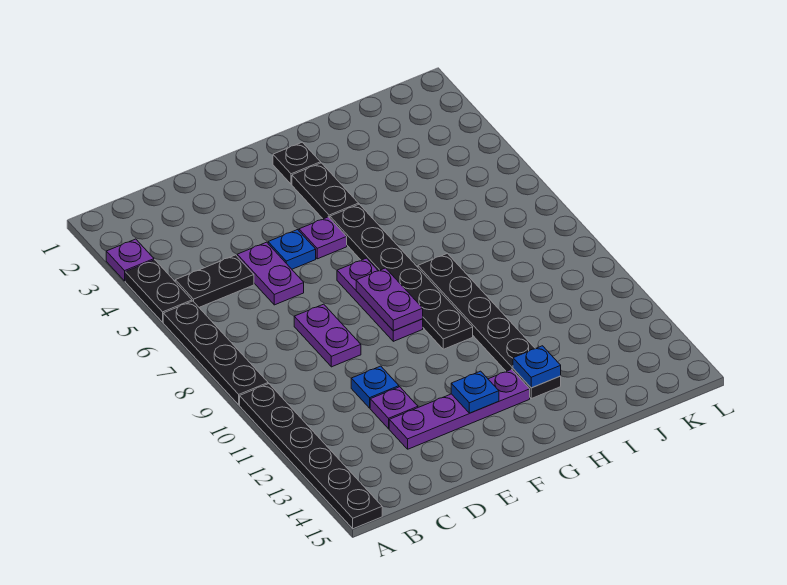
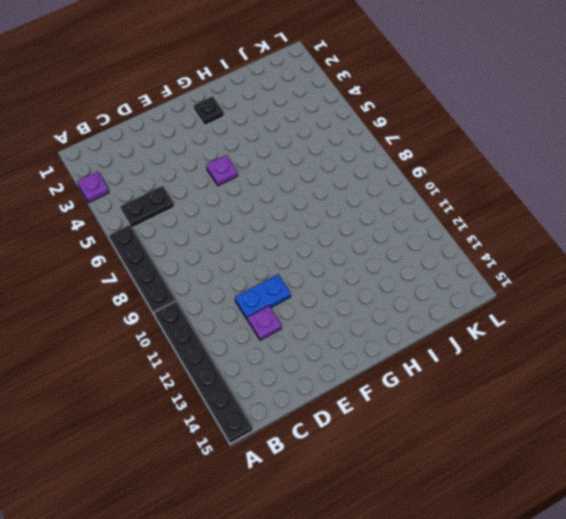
blue plate D11:E11 level 1 -> blue plate D11 level 1
none -> black plate A4:A5 level 1
none -> purple plate D5:D6 level 1
none -> purple plate D8:D9 level 1

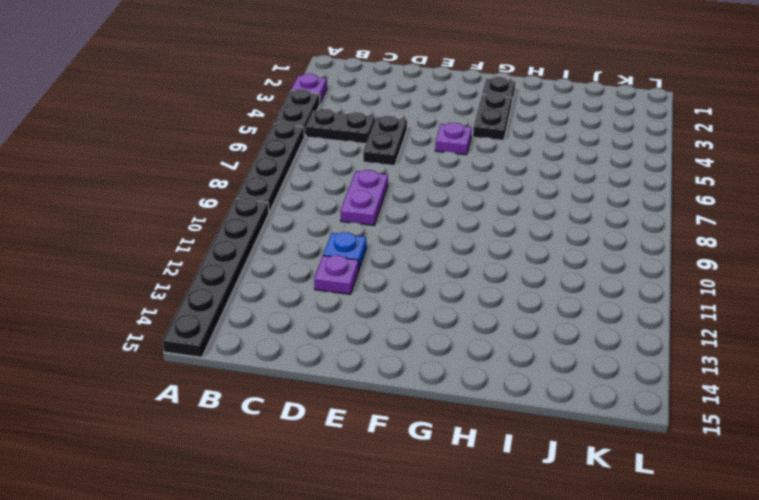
black plate D5:D6 level 1 -> purple plate D5:D6 level 1
none -> purple plate D13:G13 level 1
none -> blue plate E5 level 1
none -> purple plate F7:F9 level 1

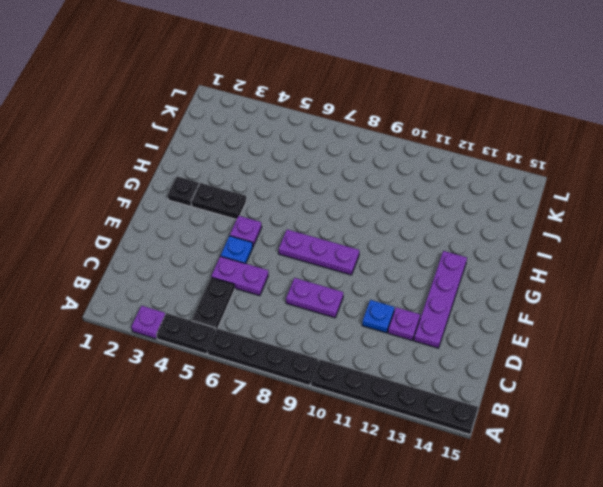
none -> black plate G5:G10 level 1
none -> black plate H8:H13 level 1
none -> purple plate F8:F9 level 2

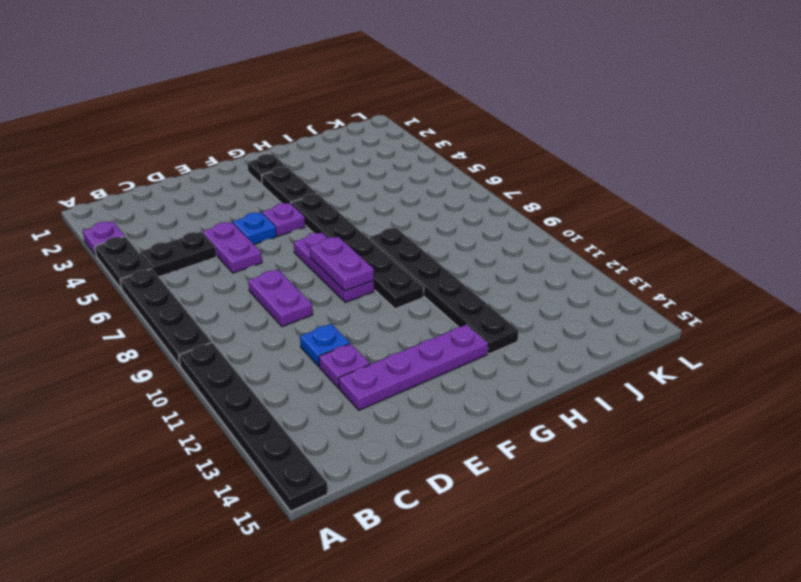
none -> blue plate F13 level 2
none -> blue plate H13 level 2

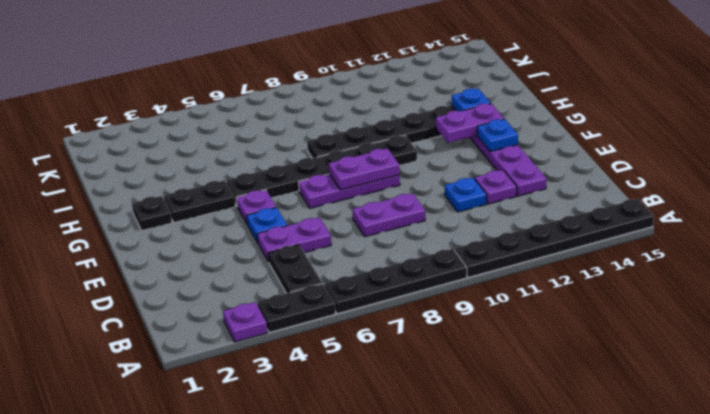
purple plate G12:G13 level 2 -> none

